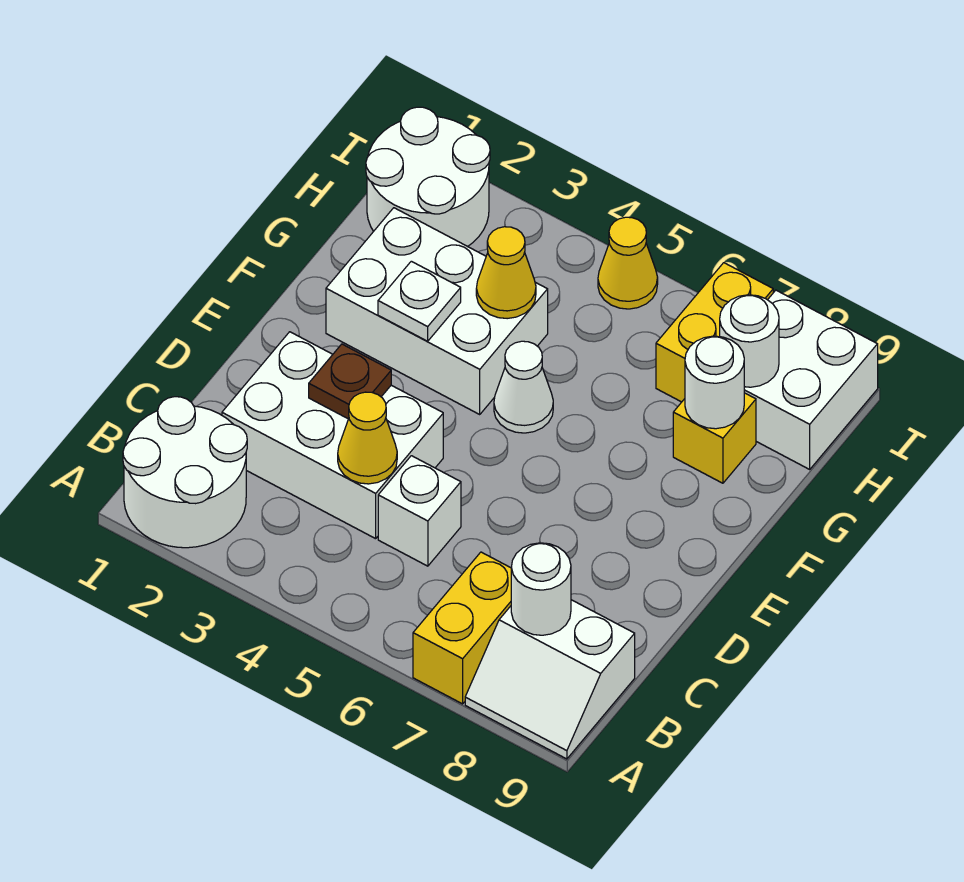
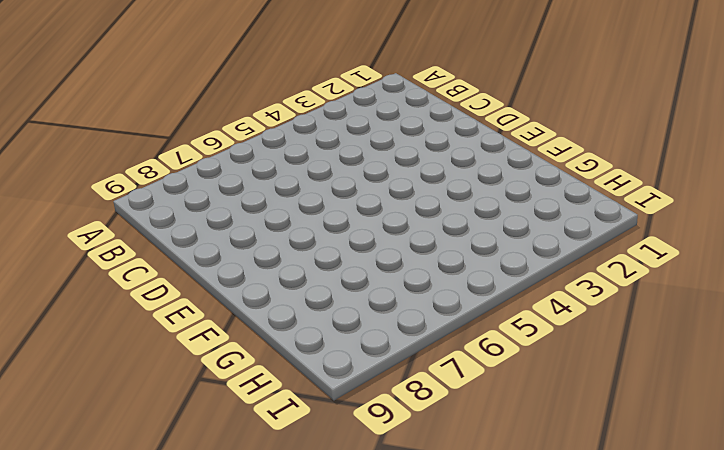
none -> white round brick A1:B2 level 1
none -> yellow brick A7:B7 level 1
none -> white slope A8:B9 level 1 top B

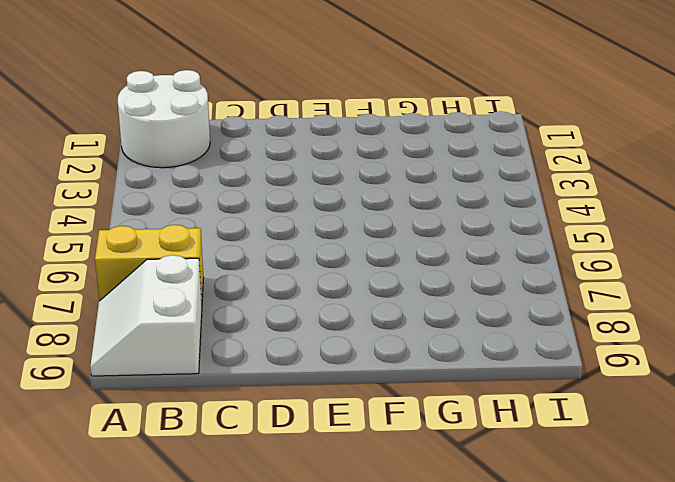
none -> white brick C2:D4 level 1
none -> white brick C5 level 1
none -> white brick F2:G4 level 1

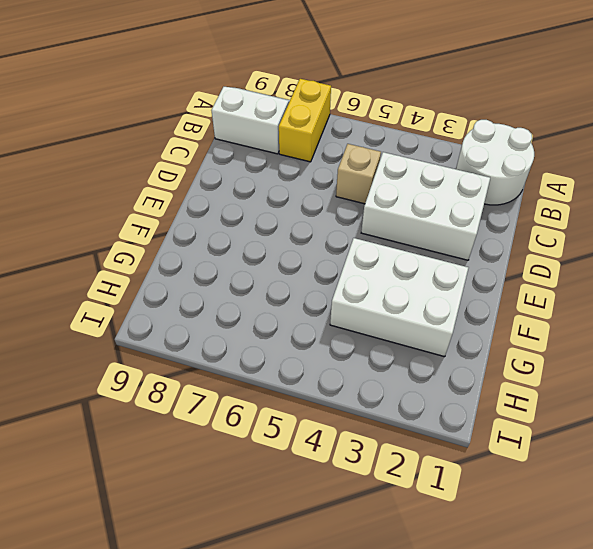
tan brick C5 level 1 -> white brick C5 level 1
none -> white cone F5 level 1
none -> yellow brick G8 level 1
none -> white round brick H1:I2 level 1

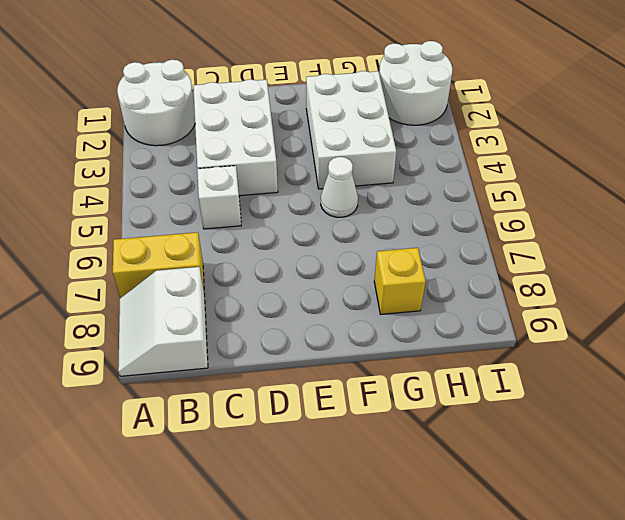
none -> yellow brick H7:I7 level 1
none -> white brick H8:I9 level 1
none -> yellow cone I5 level 1

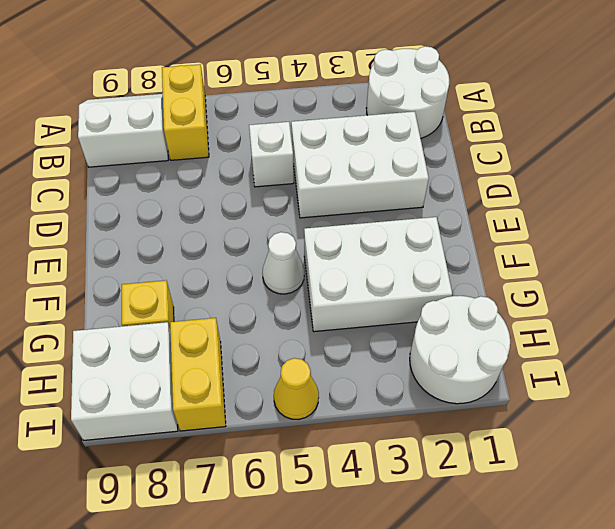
none -> white round brick B8 level 2
none -> yellow cone C4 level 2
none -> brown plate D3 level 2

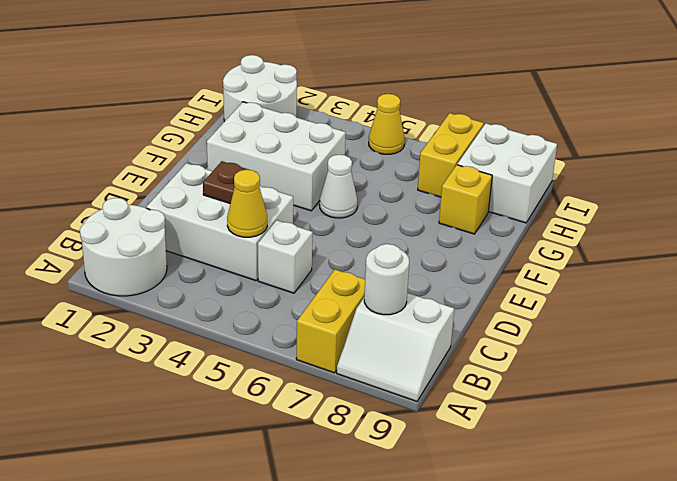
none -> white plate F3 level 2
none -> yellow cone G4 level 2
none -> white round brick G8 level 2

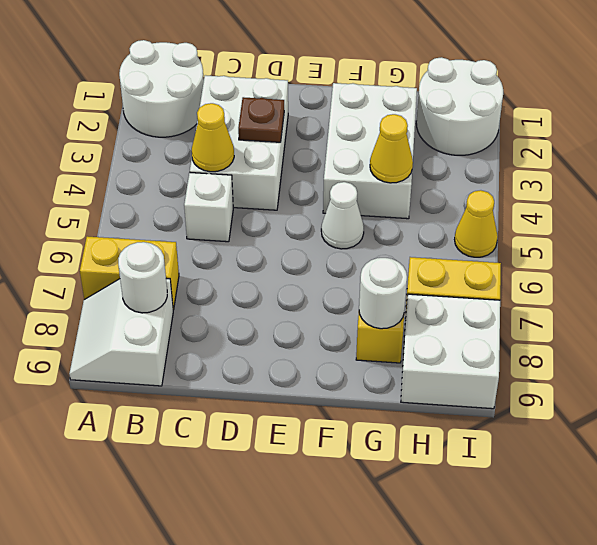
none -> white plate F3 level 2
none -> white round brick H8 level 2

